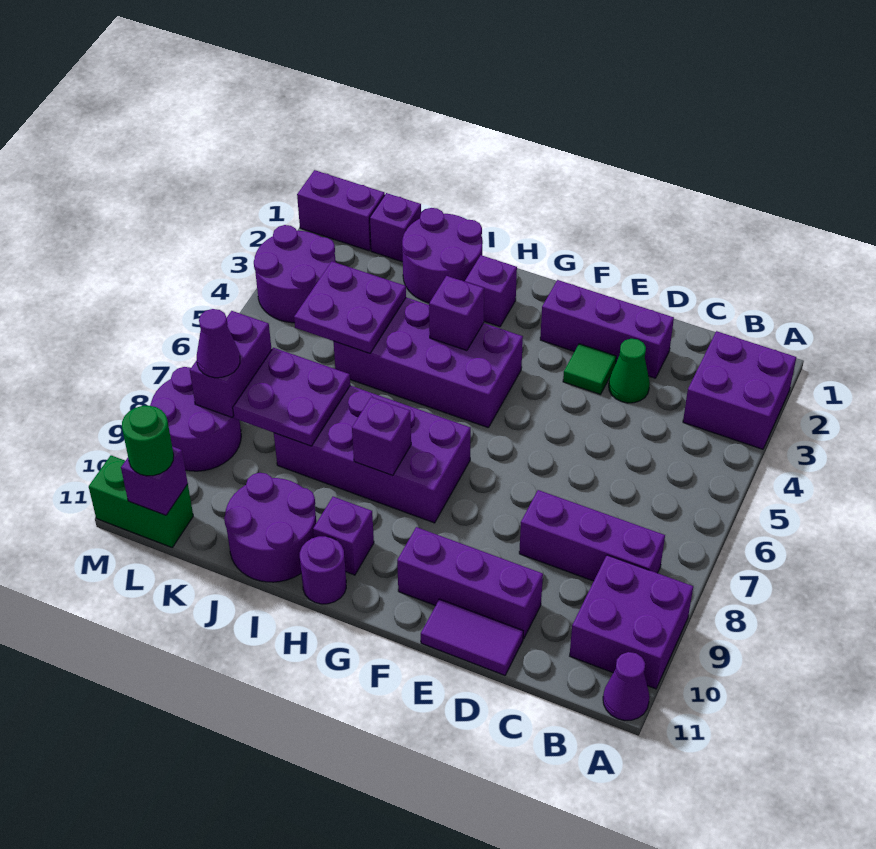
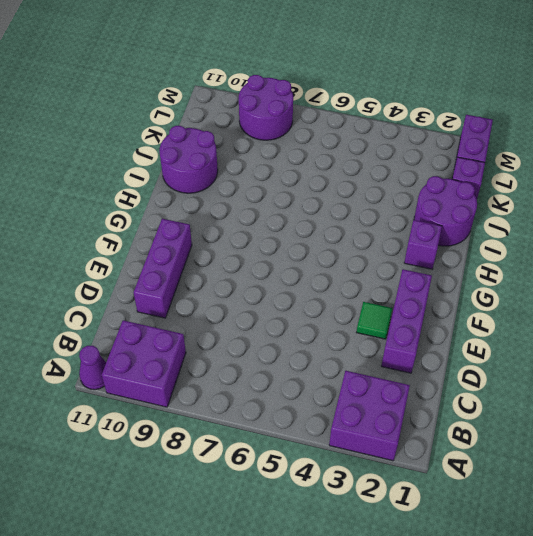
none -> purple brick B8:D8 level 1
none -> green cone D3 level 1
none -> purple tile D11:E11 level 1

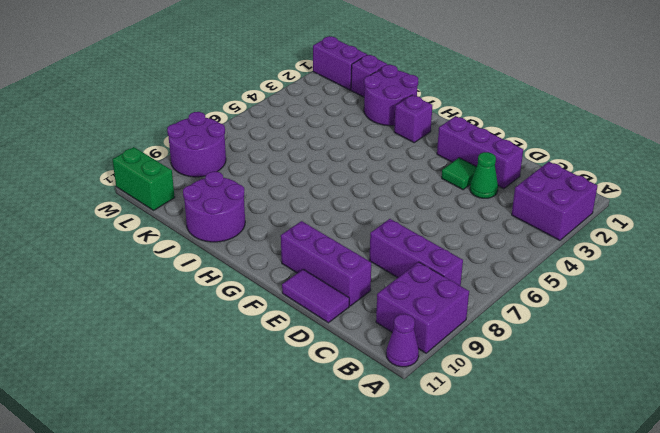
none -> purple brick G4:J5 level 1
none -> purple brick G7:J8 level 1
none -> purple brick H10 level 1

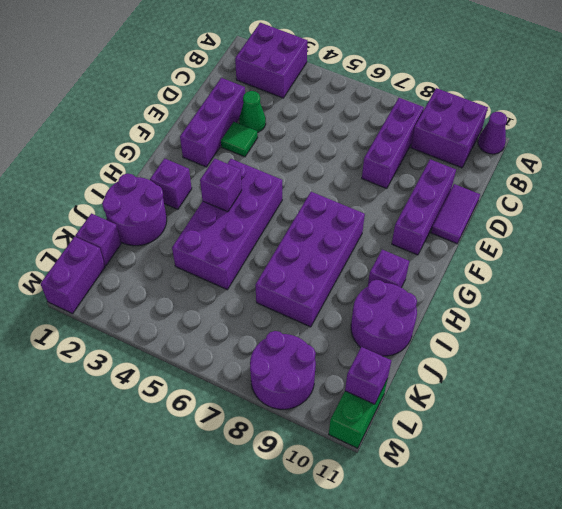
none -> purple round brick H11 level 1
none -> purple round brick L3:M4 level 1
none -> purple brick H8 level 2

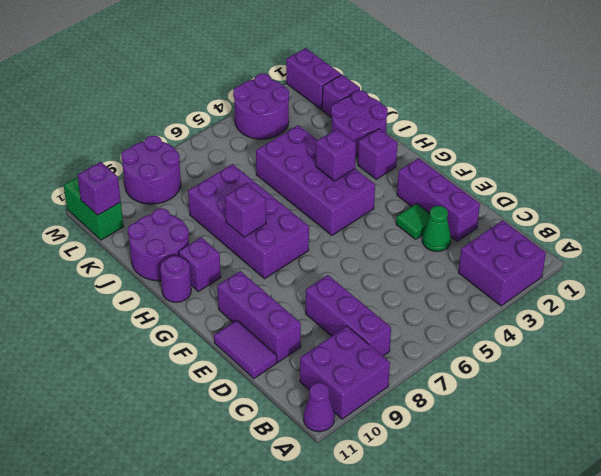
none -> purple plate J4:K5 level 2
none -> purple plate J7:K8 level 2
none -> purple brick L7:L8 level 2

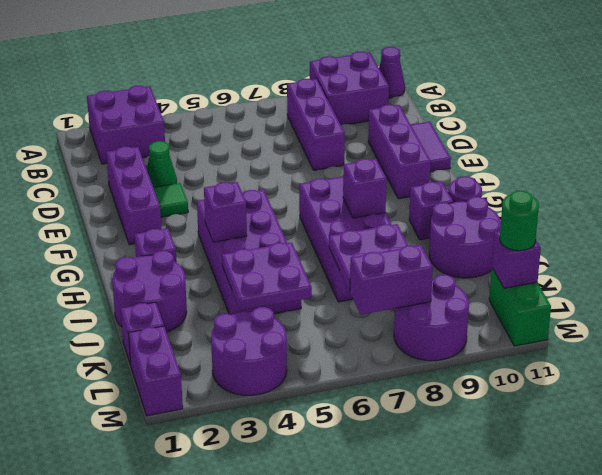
none -> purple cone L8 level 3

